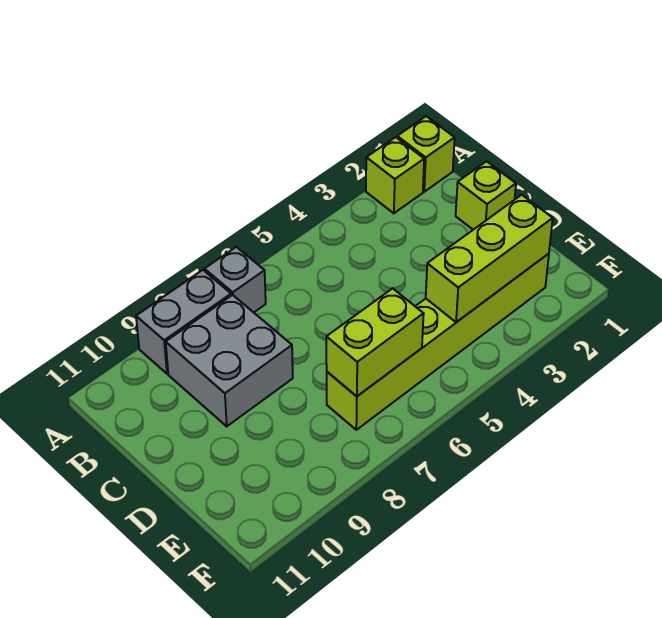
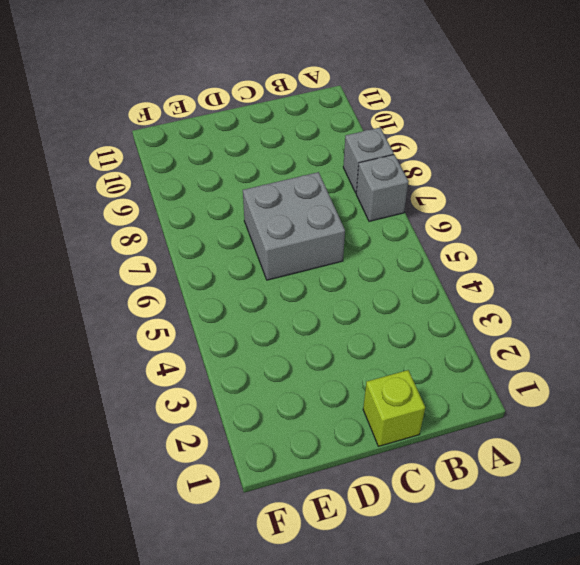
grey brick A8 level 1 -> grey brick A8:A9 level 1
grey brick C6:D7 level 1 -> grey brick B8:C9 level 1
none -> lime brick A1 level 1
none -> lime brick A2 level 1

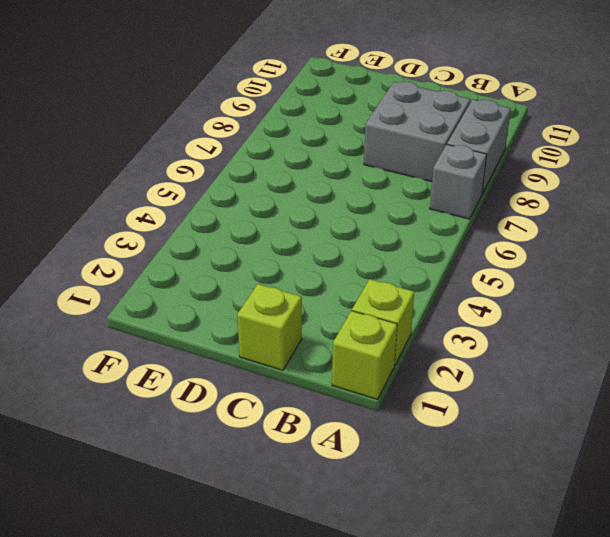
none -> lime brick E2:E7 level 1
none -> lime brick E2:E4 level 2

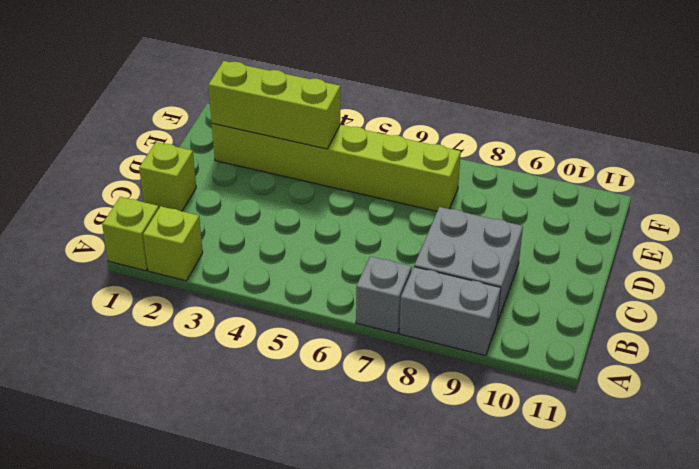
none -> lime brick E6:E7 level 2

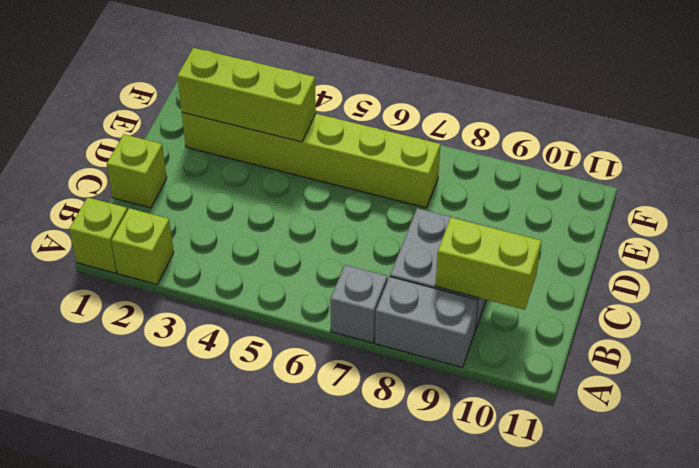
lime brick B9:B10 level 2 -> lime brick E6:E7 level 2

